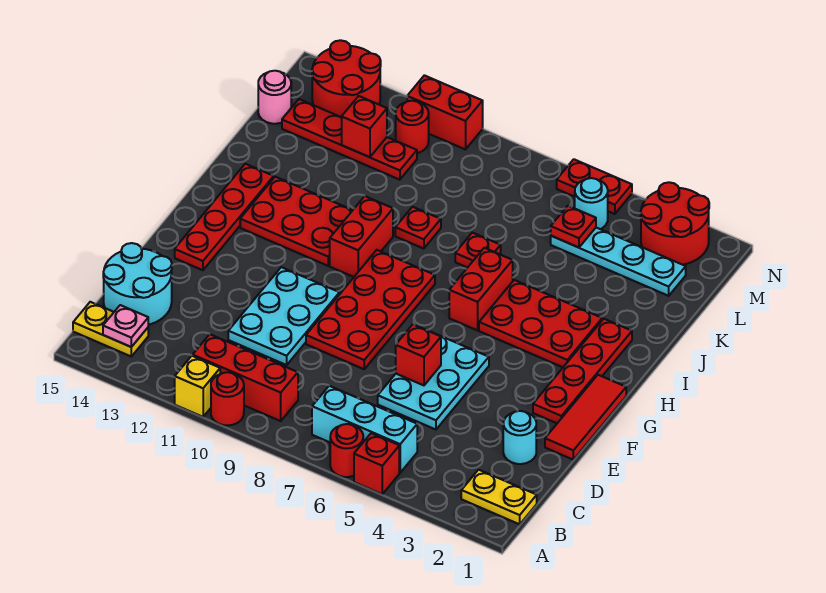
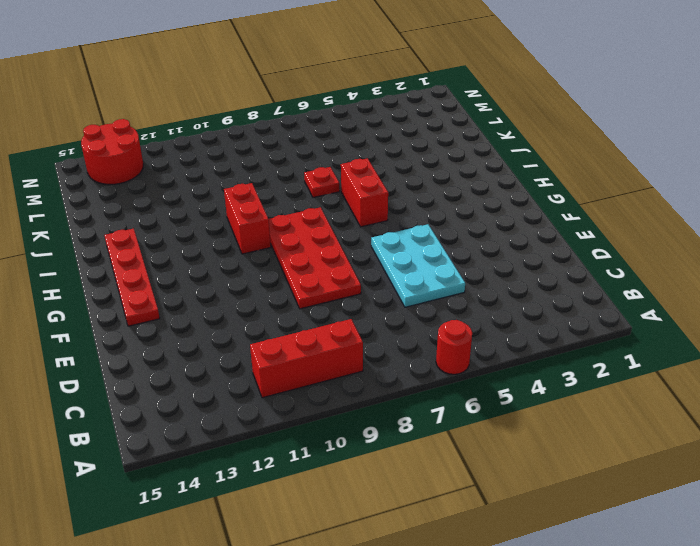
none -> red brick A5 level 1
none -> red round brick A10 level 1
none -> yellow brick A11 level 1
none -> yellow plate B1:B2 level 1

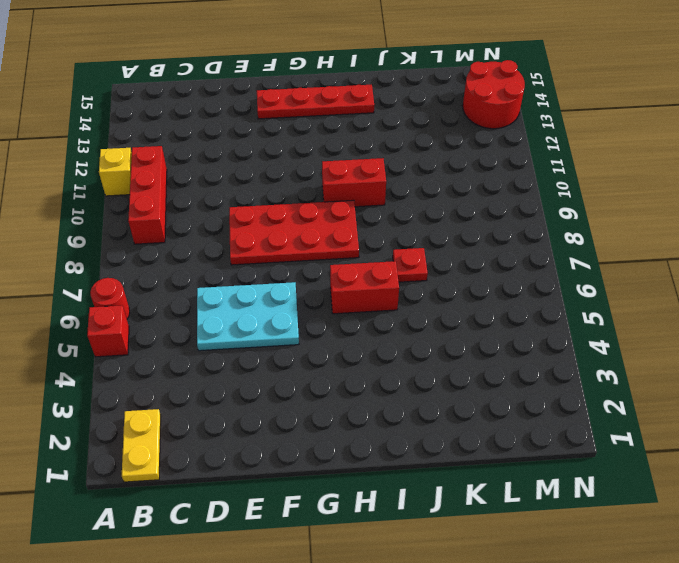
none -> red round brick A10 level 1
none -> cyan brick B5:B7 level 1
none -> yellow plate B14:B15 level 1
none -> cyan round brick C14:D15 level 1

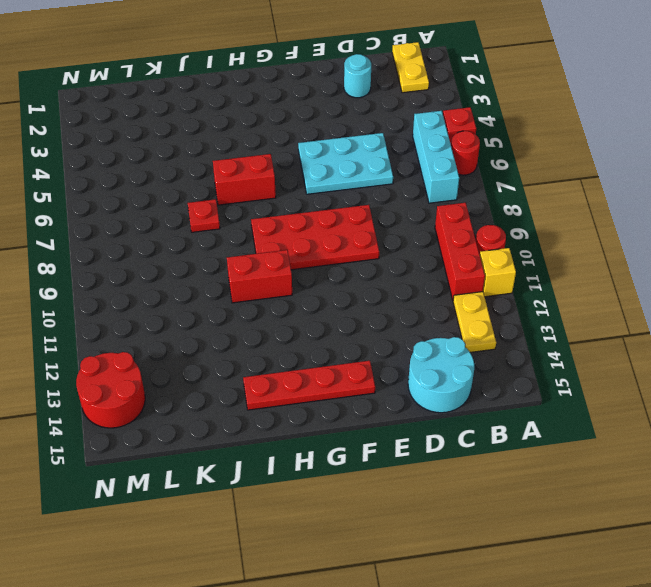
yellow plate B12:B13 level 1 -> yellow plate B14:B15 level 1
none -> cyan plate D10:F11 level 1
none -> red tile E1:G1 level 1
none -> red plate F2:I2 level 1
none -> red plate H3:I5 level 1

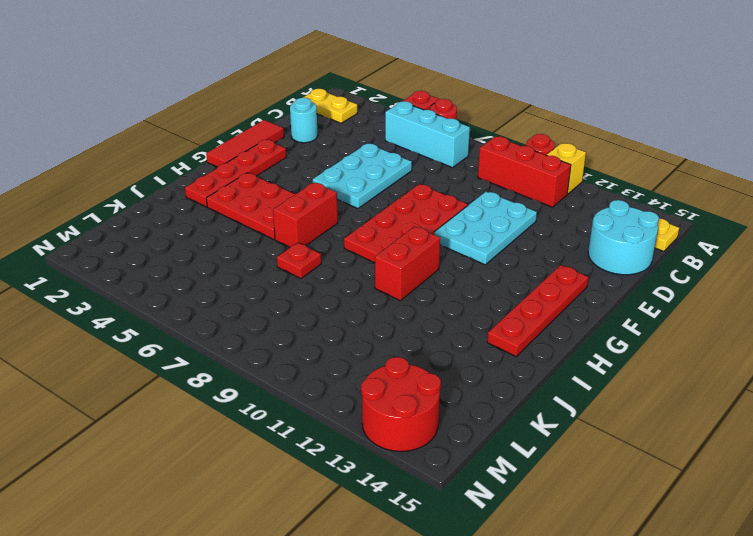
none -> red plate H11:I13 level 1
none -> red plate J9 level 1
none -> cyan plate L2:L5 level 1
none -> red plate L11:L14 level 1

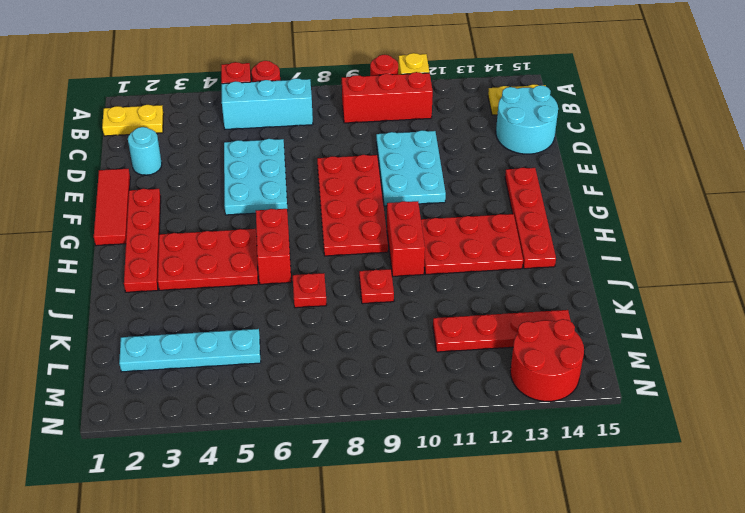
none -> pink round brick L15 level 1
none -> red round brick M2:N3 level 1
none -> cyan round brick M5 level 1
none -> red round brick M11 level 1

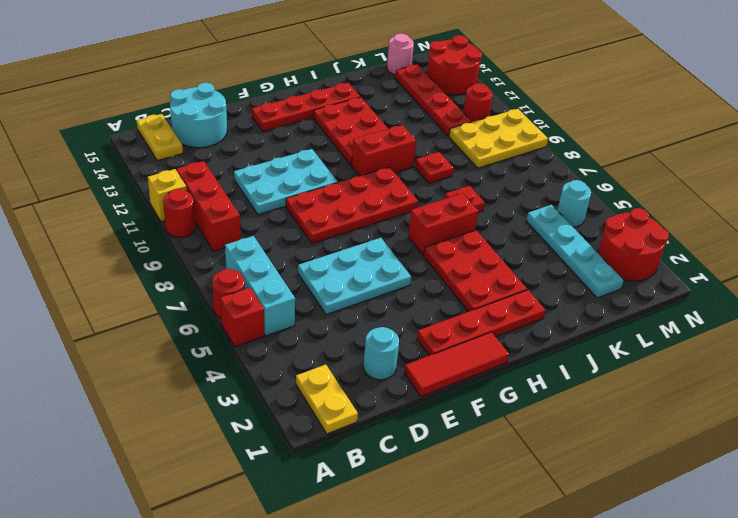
yellow plate L9:N10 level 1 -> red brick N10:N11 level 1
none -> red plate N5:N6 level 1
none -> pink plate B14 level 2
none -> red brick E6 level 2
none -> red plate L5 level 2

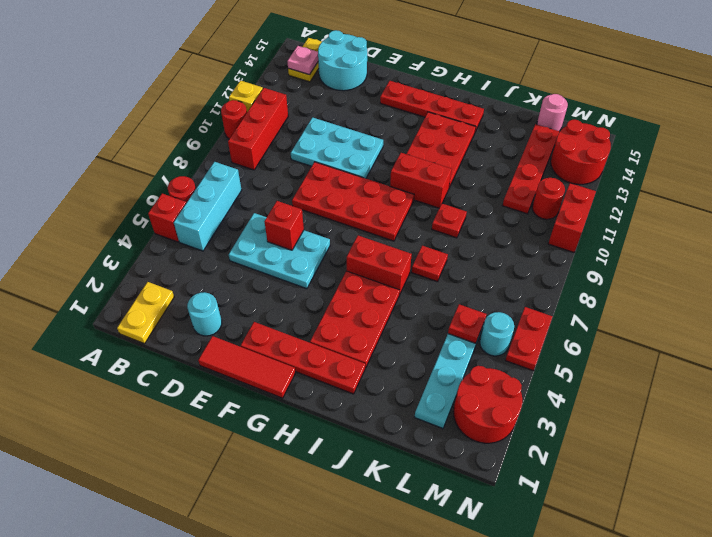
none -> red brick L12 level 2

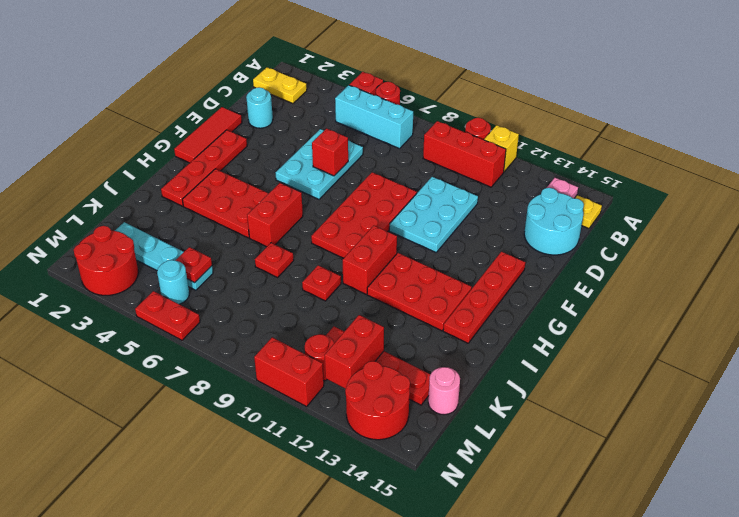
red brick L12:M12 level 2 -> red brick L12 level 2

